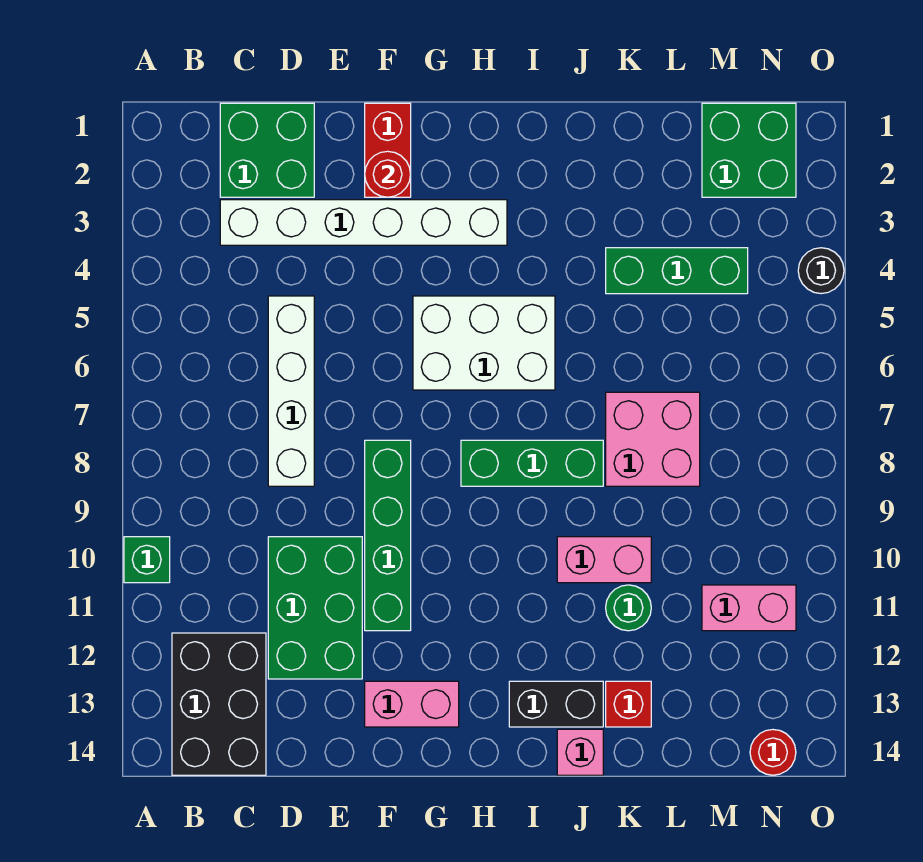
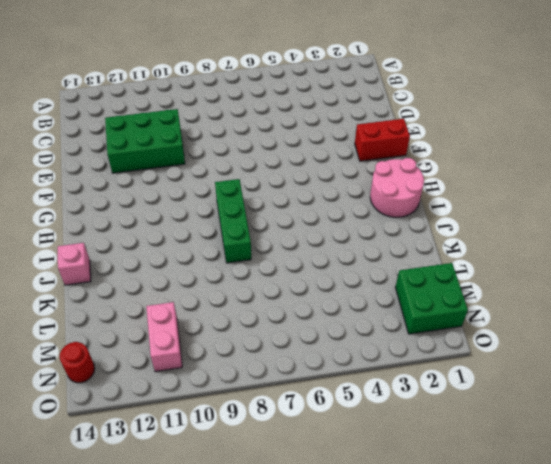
pink round brick H1:I2 level 1 -> none
none -> green brick A10 level 1
none -> black brick B12:C14 level 1
none -> green brick C1:D2 level 1

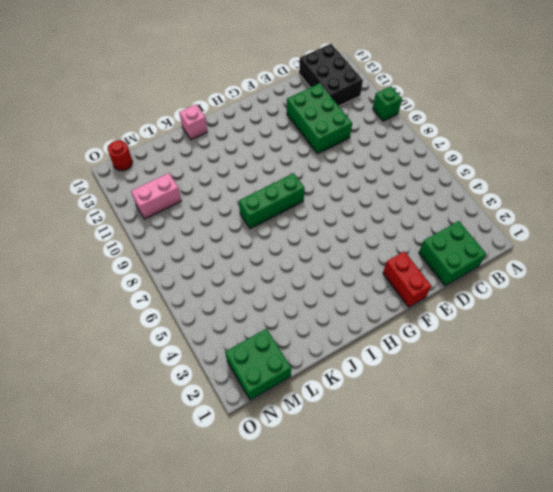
none -> white brick C3:H3 level 1
none -> white brick D5:D8 level 1
none -> green brick F8:F11 level 1

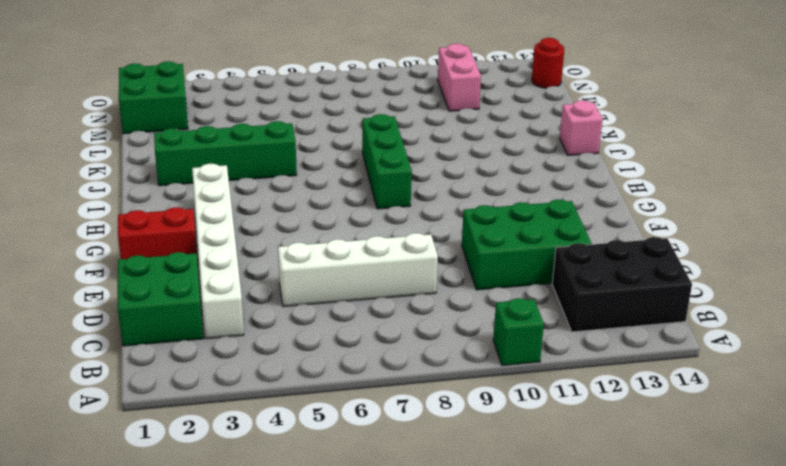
green brick J2:J5 level 1 -> green brick F8:F11 level 1
none -> pink brick F13:G13 level 1
none -> white brick G5:I6 level 1
none -> black brick I13:J13 level 1

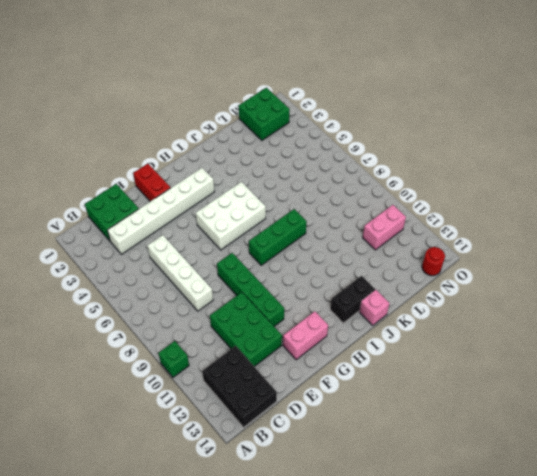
none -> pink brick J10:K10 level 1
none -> green brick K4:M4 level 1
none -> pink brick K7:L8 level 1

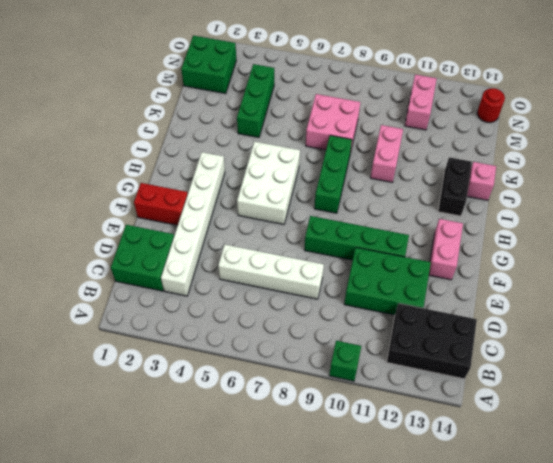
none -> green round brick K11 level 1
none -> red brick K13 level 1
none -> black round brick O4 level 1

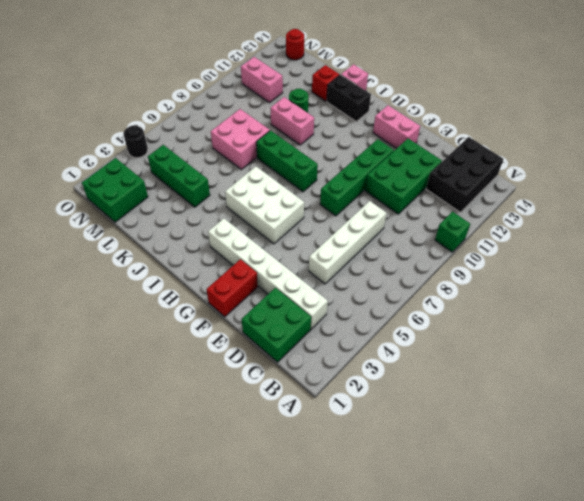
none -> red round brick F2 level 2

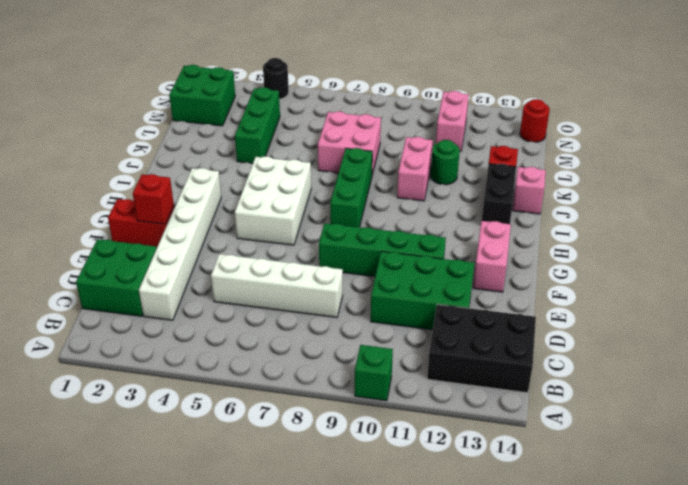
red brick F2 level 2 -> red round brick F2 level 2

